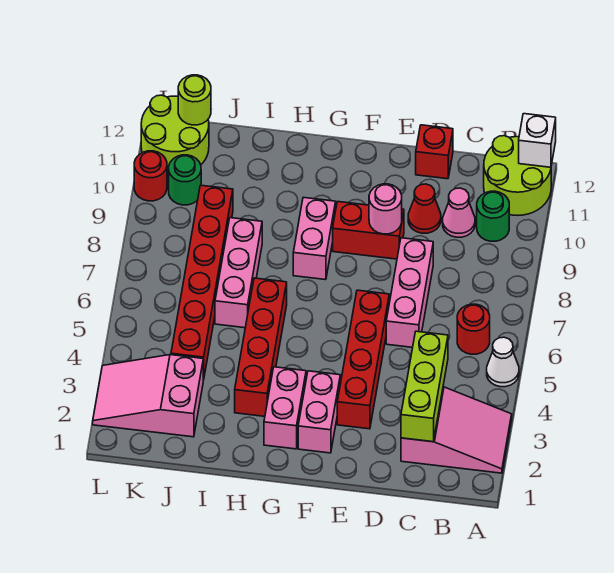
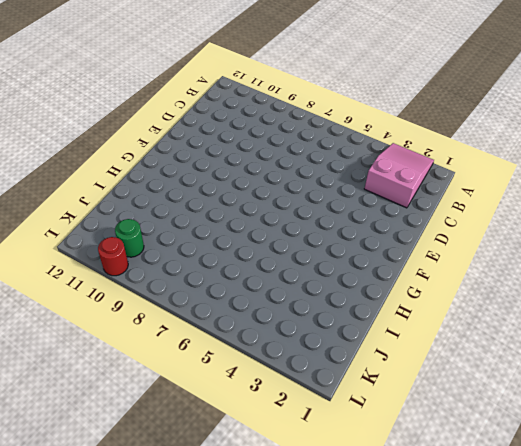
none -> white cone A5 level 1
none -> lime round brick A11:B12 level 1
none -> red round brick B6 level 1

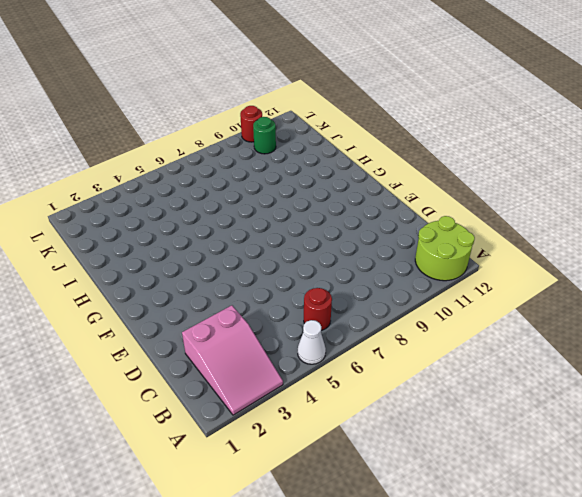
none -> green round brick B10 level 1
none -> pink cone C10 level 1
none -> pink brick D6:D8 level 1

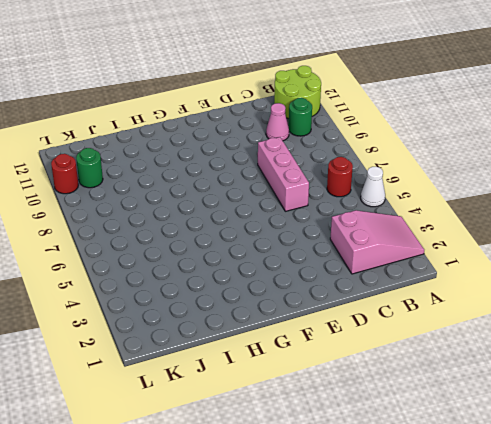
none -> red cone D10 level 1
none -> red brick D12 level 1
none -> red brick E3:E6 level 1

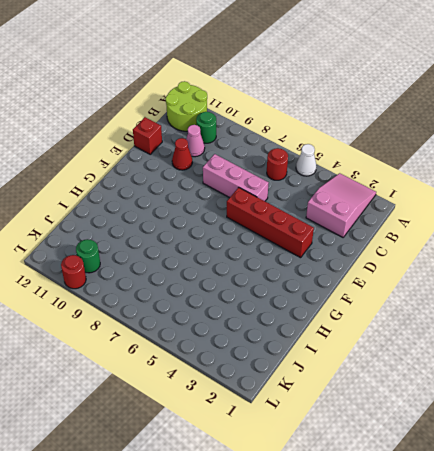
none -> red brick E9:F9 level 1
none -> pink brick F2:F3 level 1
none -> pink brick G2:G3 level 1

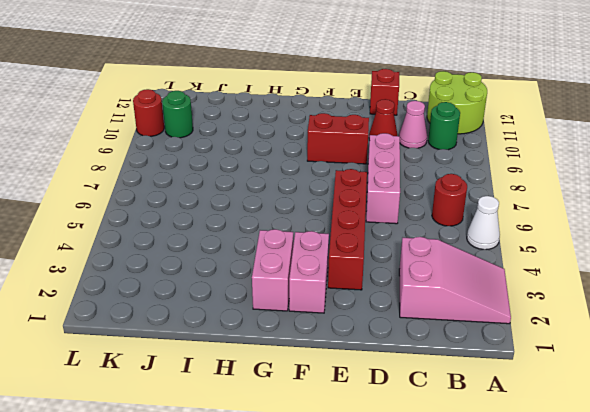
none -> pink brick G8:G9 level 1
none -> red brick H3:H6 level 1
none -> pink brick I6:I8 level 1

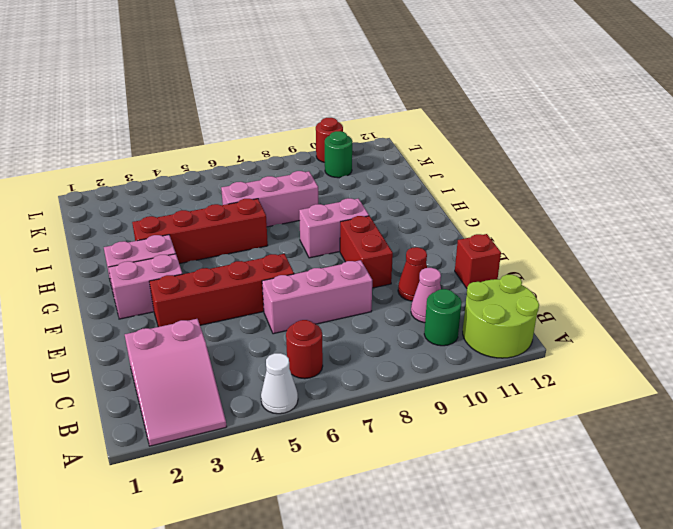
none -> pink slope J2:L3 level 1 top J
none -> red brick J4:J9 level 1
none -> lime round brick K11:L12 level 1

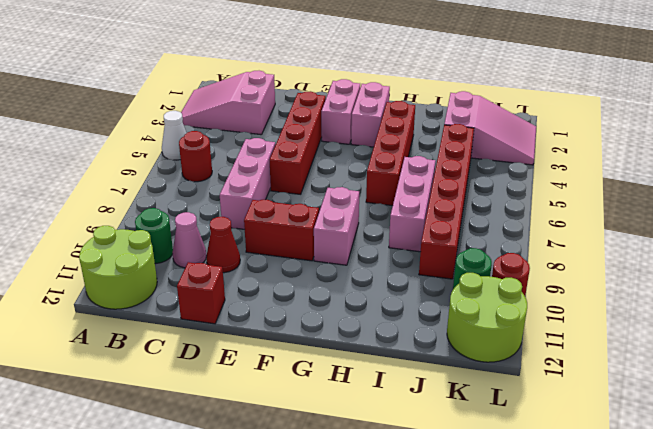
none -> white brick A12 level 2
none -> lime brick C2:C4 level 2
none -> pink round brick E9 level 2

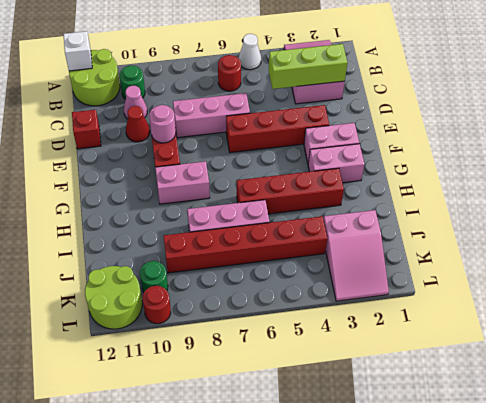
none -> lime round brick K12 level 2

